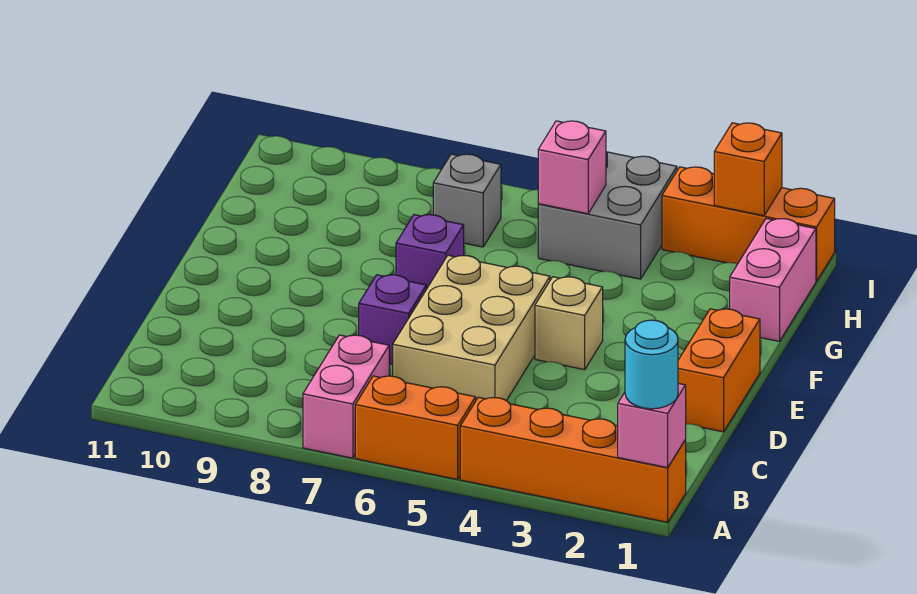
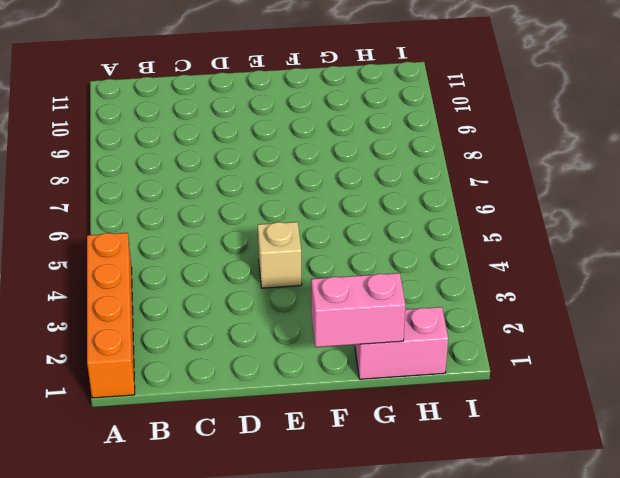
pink brick F1:G1 level 2 -> pink brick A7:B7 level 1
none -> orange brick A5:A6 level 1
none -> tan brick C5:E6 level 1
none -> orange brick D1:E1 level 1

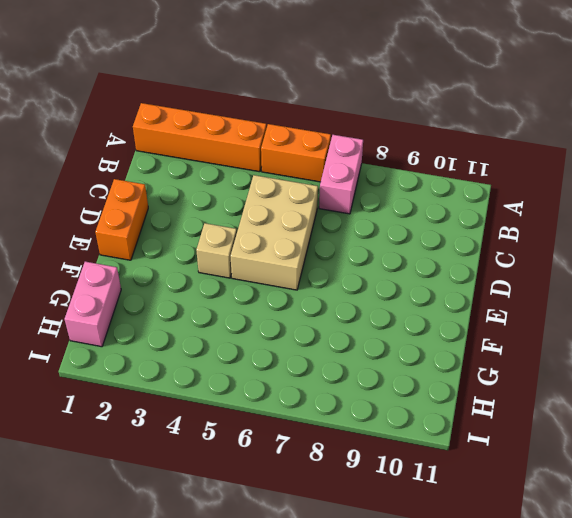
none -> purple brick D7 level 1
none -> purple brick F7 level 1
none -> grey brick H4:I5 level 1

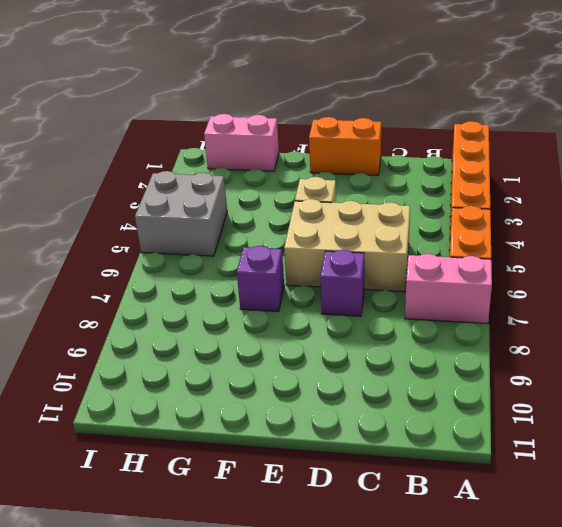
none -> grey brick H7 level 1
none -> orange brick I1:I3 level 1
none -> pink brick A1 level 2

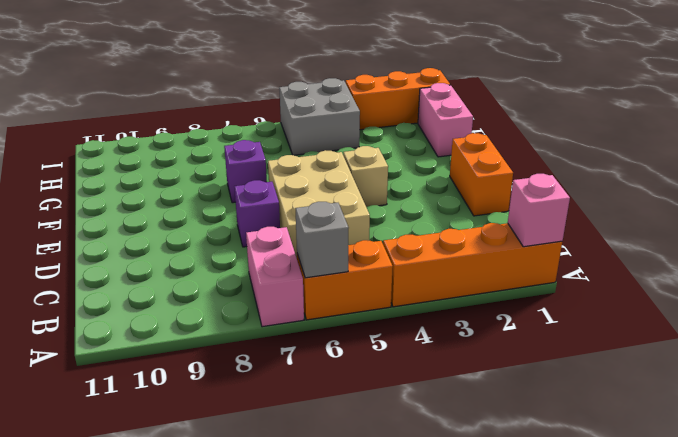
grey brick A6 level 2 -> grey brick H7 level 1
none -> pink brick H5 level 2
none -> orange brick I2 level 2
none -> cyan round brick A1 level 3

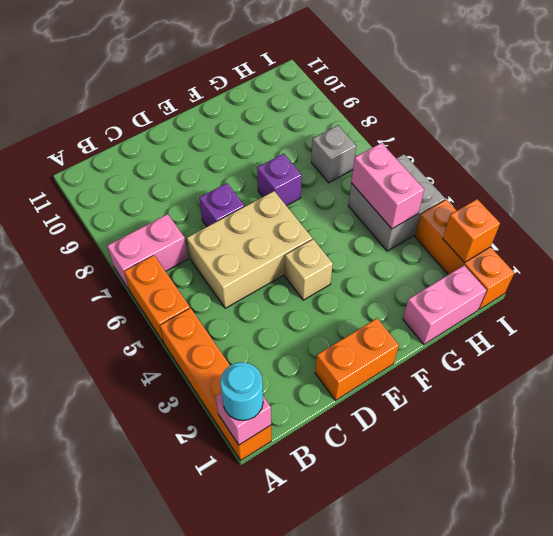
pink brick H4:H5 level 2 -> pink brick H5 level 2

